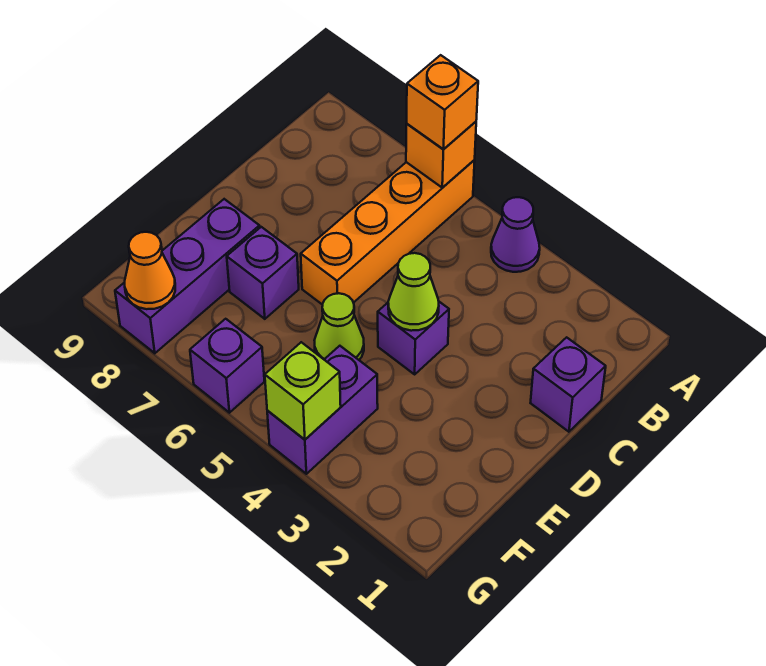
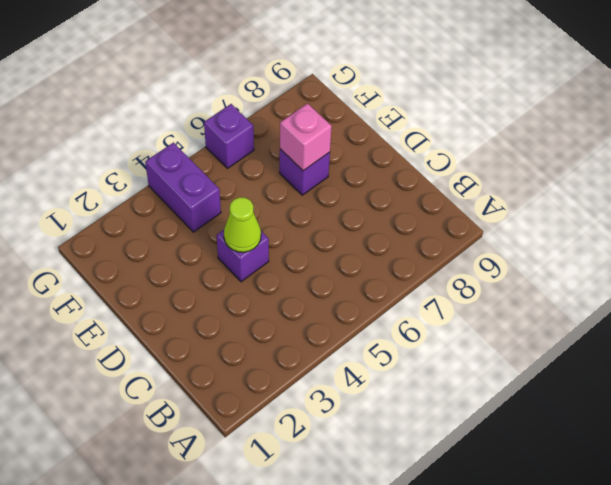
pink brick E7 level 2 -> none
none -> purple cone A4 level 1
none -> orange brick A6:D6 level 1
none -> purple brick C1 level 1

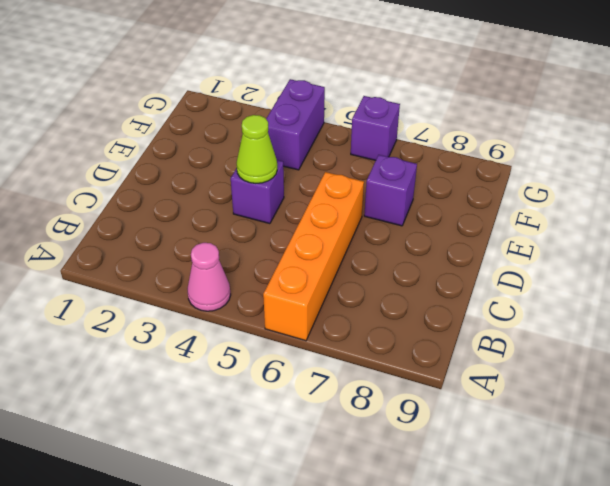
pink cone A4 level 1 -> purple cone A4 level 1
none -> purple brick C1 level 1
none -> lime cone E5 level 1
none -> purple brick E8:G8 level 1

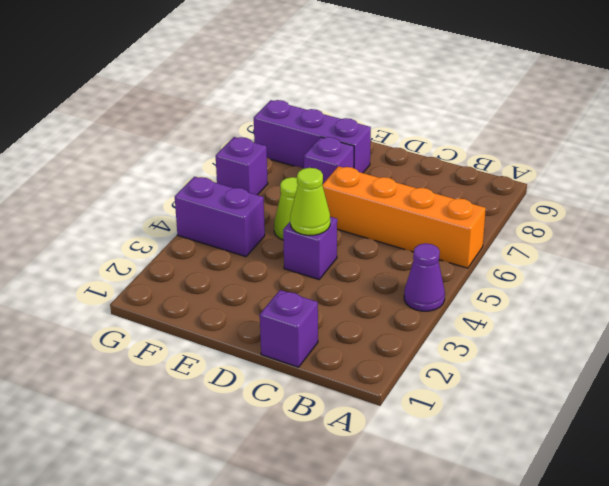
none -> orange brick A6 level 2
none -> lime brick G4 level 2
none -> orange cone G8 level 2

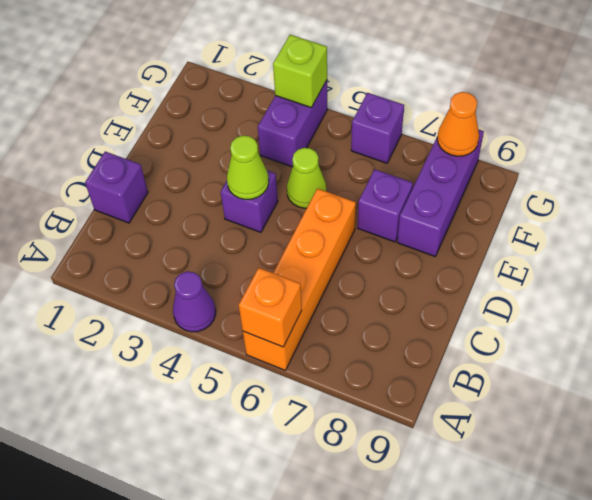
none -> orange brick A6 level 3

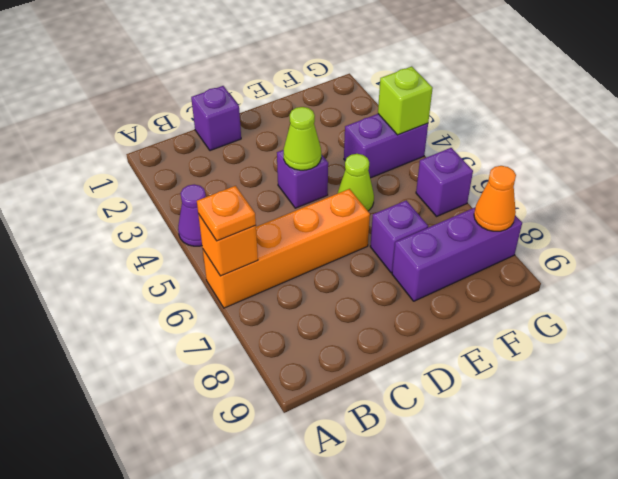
orange plate A6 level 3 -> orange brick A6 level 3

